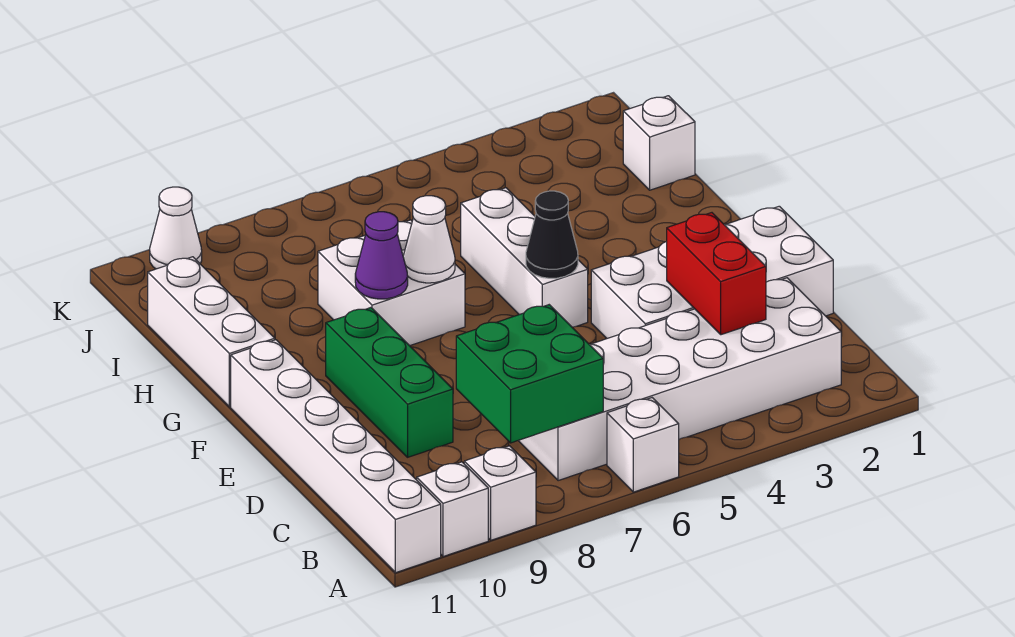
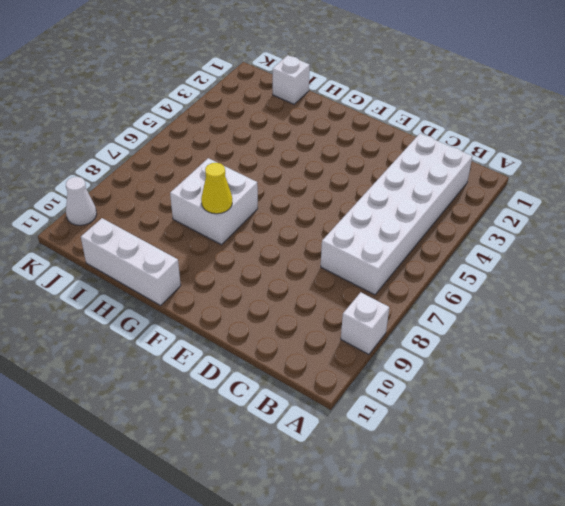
yellow cone G8 level 2 -> purple cone G8 level 2
none -> white brick A6 level 1
none -> white brick A10 level 1
none -> white brick A11:F11 level 1

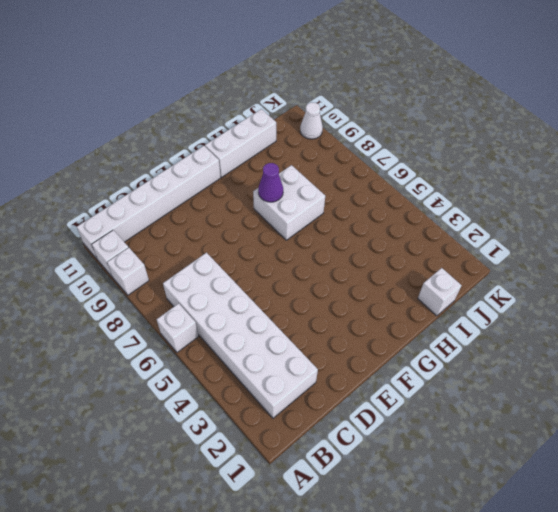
none -> white brick D1:E4 level 1
none -> green brick D9:F9 level 1
none -> white brick F5:H5 level 1

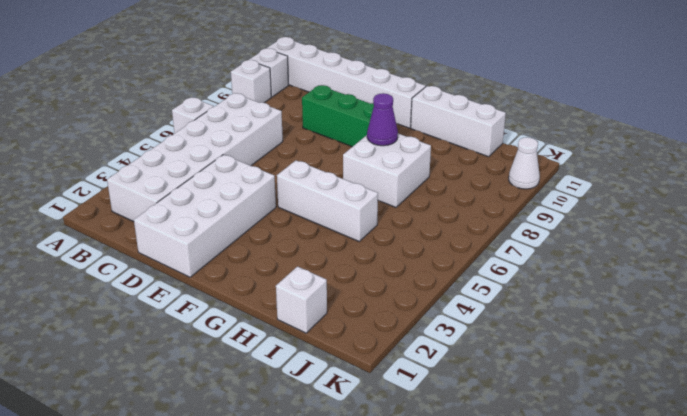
none -> green brick B7:C8 level 2
none -> red brick C3:D3 level 2
none -> black cone F5 level 2

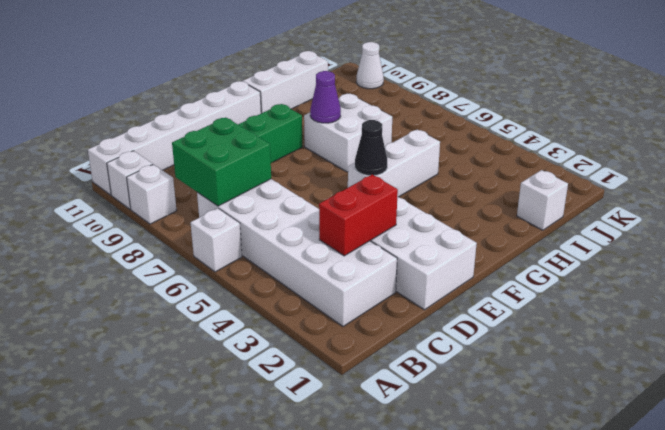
none -> white cone G7 level 2

